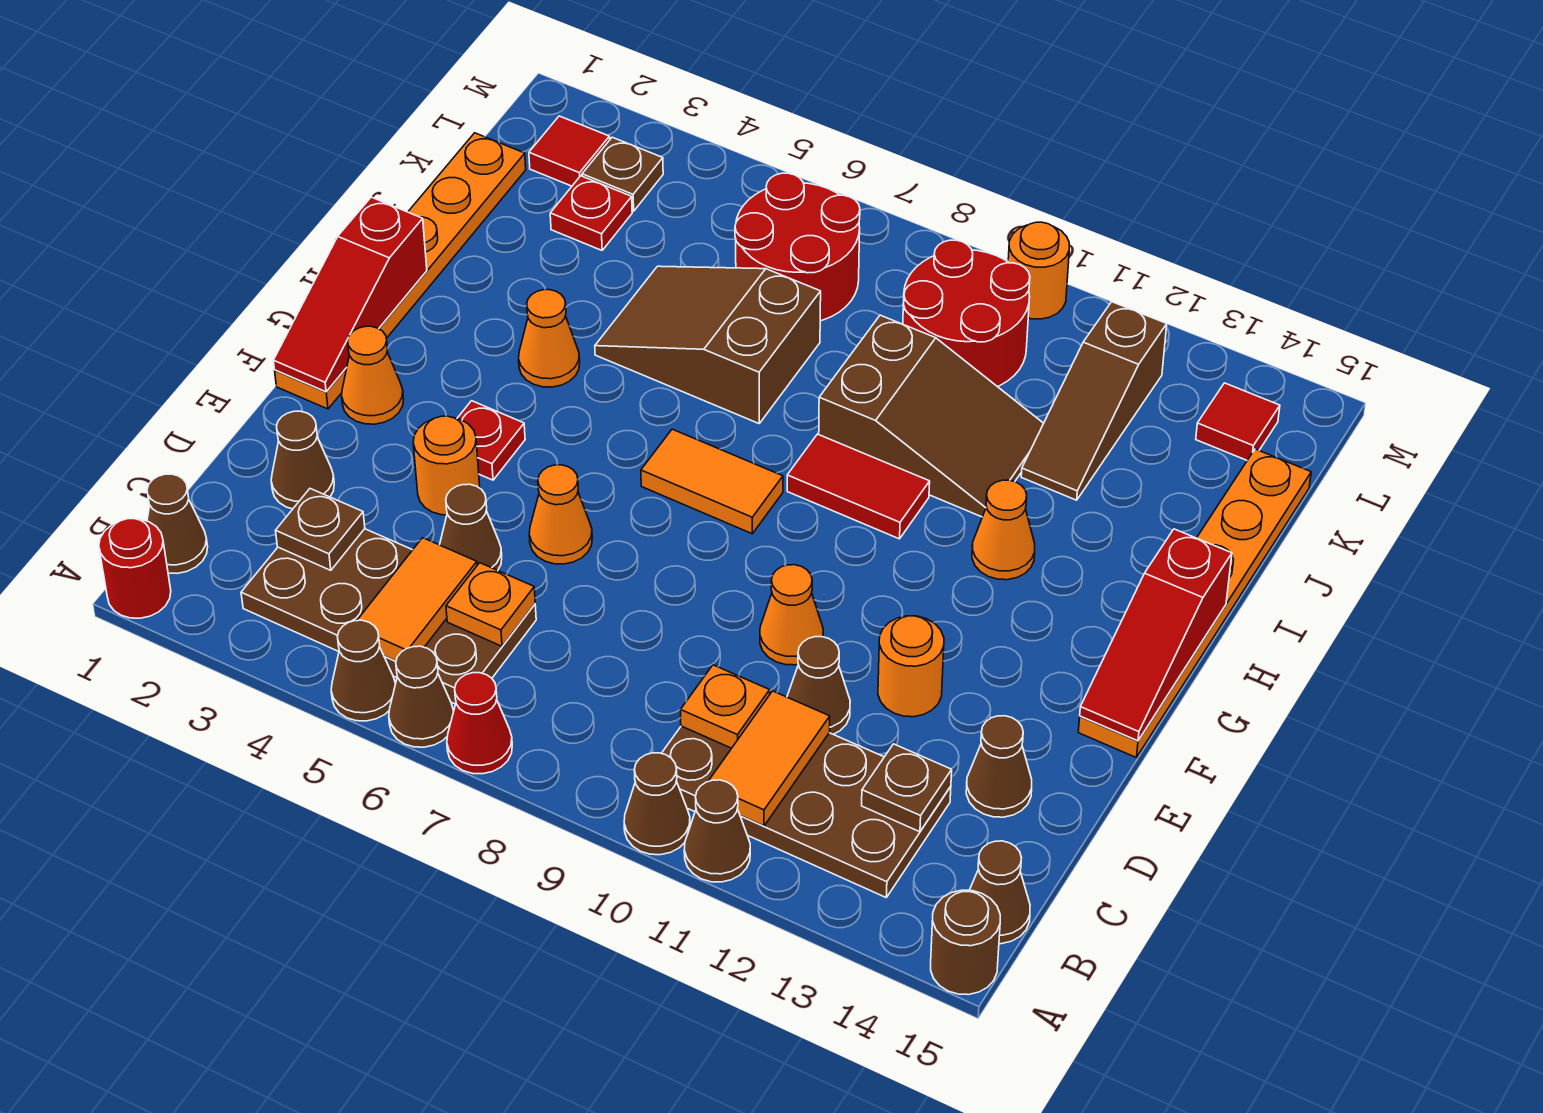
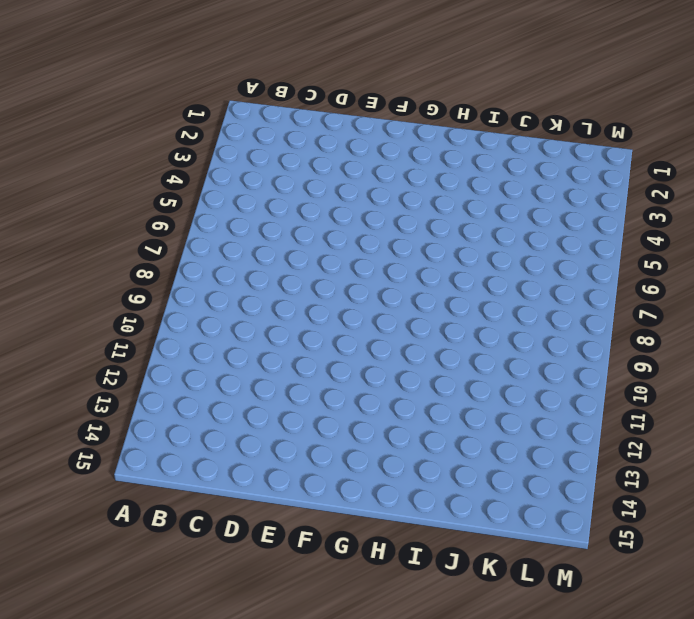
none -> red round brick A1 level 1
none -> brown cone A5 level 1
none -> brown cone A6 level 1
none -> red cone A7 level 1

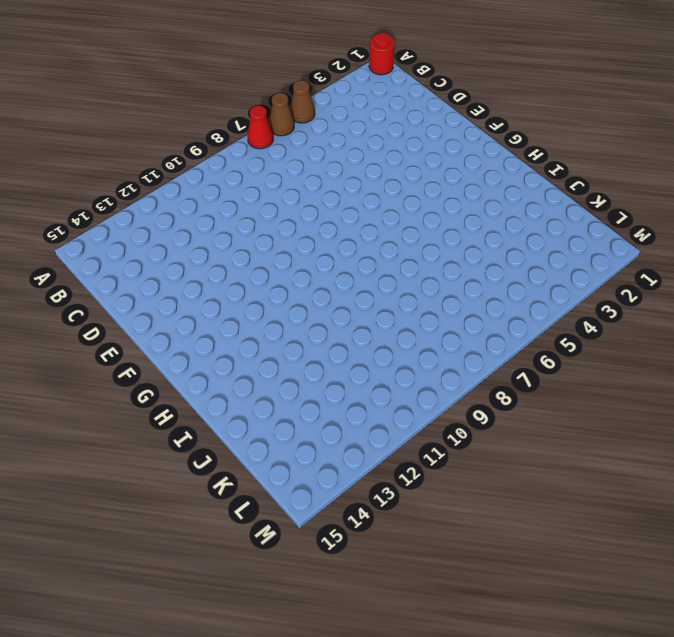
none -> brown cone A10 level 1
none -> brown cone A11 level 1
none -> brown round brick A15 level 1
none -> brown cone B1 level 1

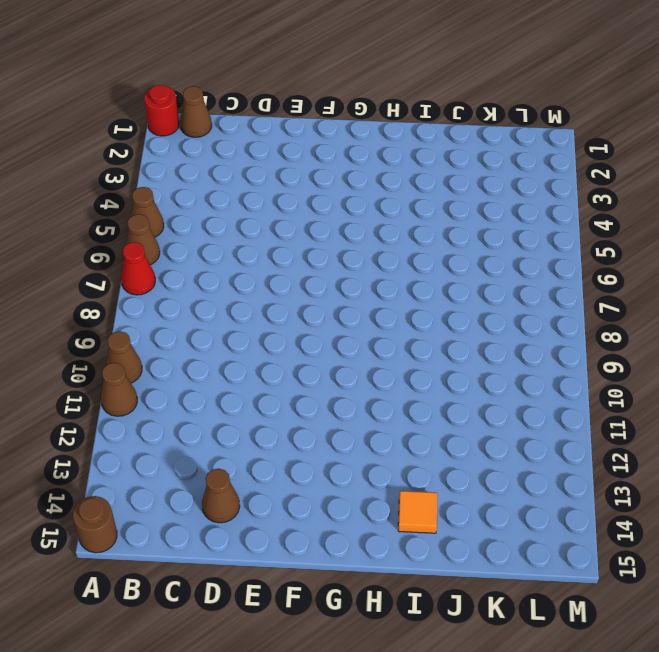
orange tile I14 level 1 -> none
none -> brown plate B3:C6 level 1
none -> brown plate B10:C13 level 1
none -> brown cone B15 level 1
none -> brown cone D2 level 1

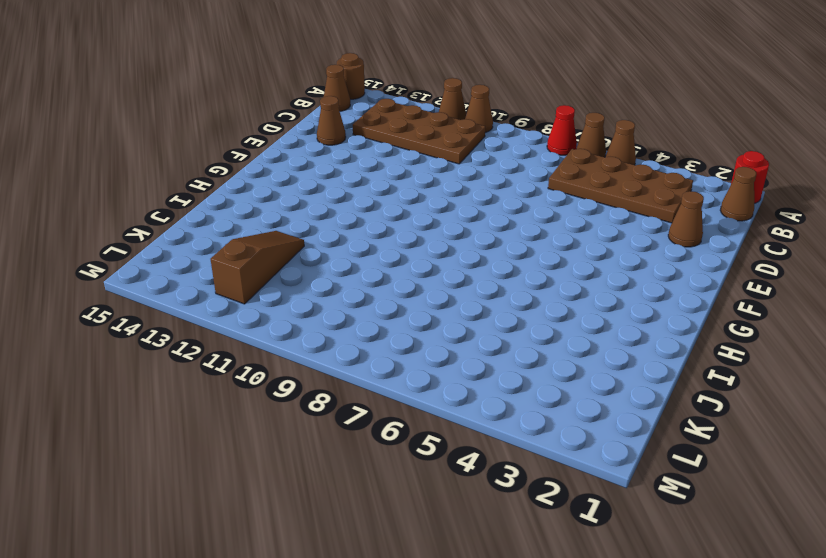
none -> brown cone D5 level 1
none -> brown cone D11 level 1
none -> orange round brick E4 level 1
none -> orange cone E6 level 1

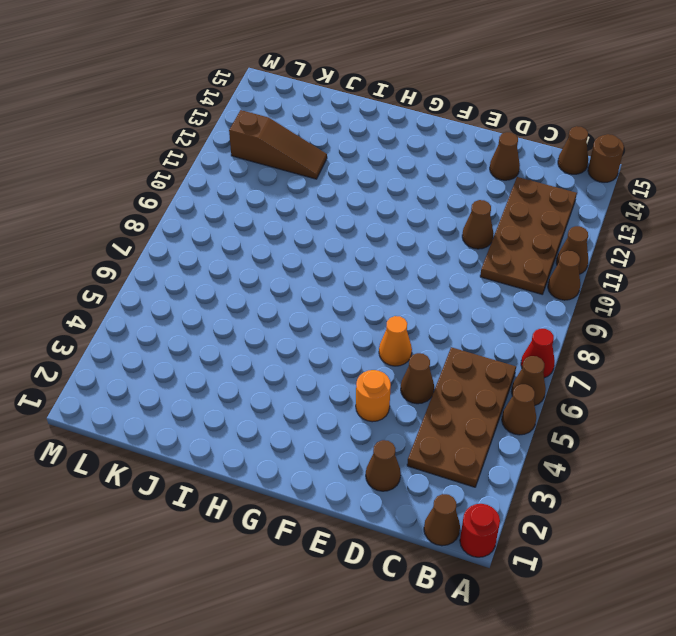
none -> orange cone E10 level 1
none -> orange round brick E12 level 1
none -> orange plate F1:K1 level 1
none -> orange cone F2 level 1

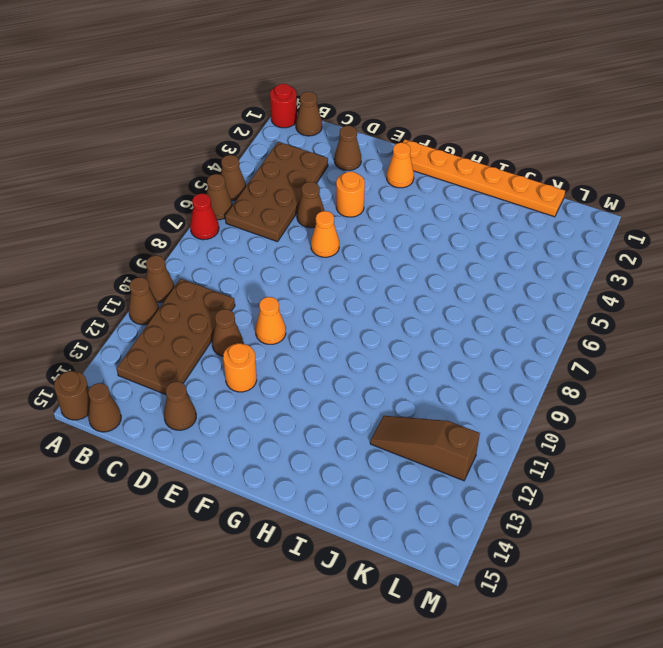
none -> red plate F4 level 1
none -> orange plate F15:K15 level 1
none -> orange tile G7:G8 level 1
none -> orange cone H4 level 1

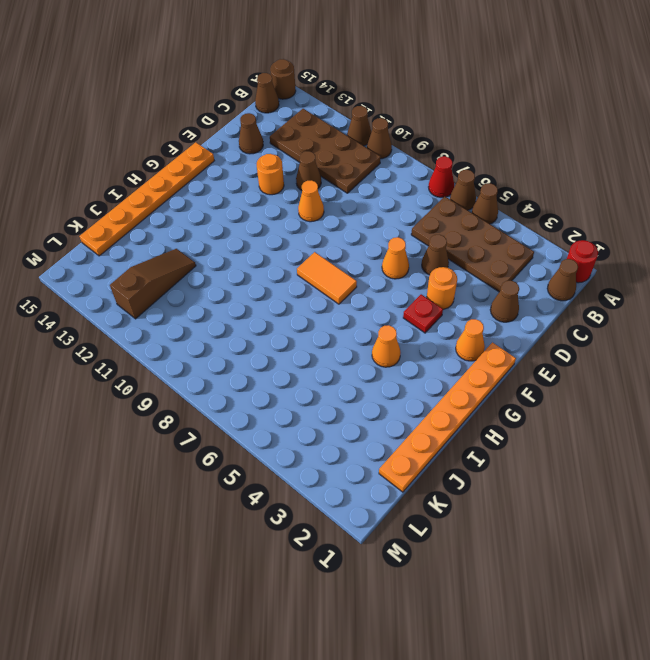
none -> red tile H9:H10 level 1
none -> orange cone H12 level 1
none -> brown slope I5:J7 level 1 top 7
none -> brown slope I9:J11 level 1 top 9

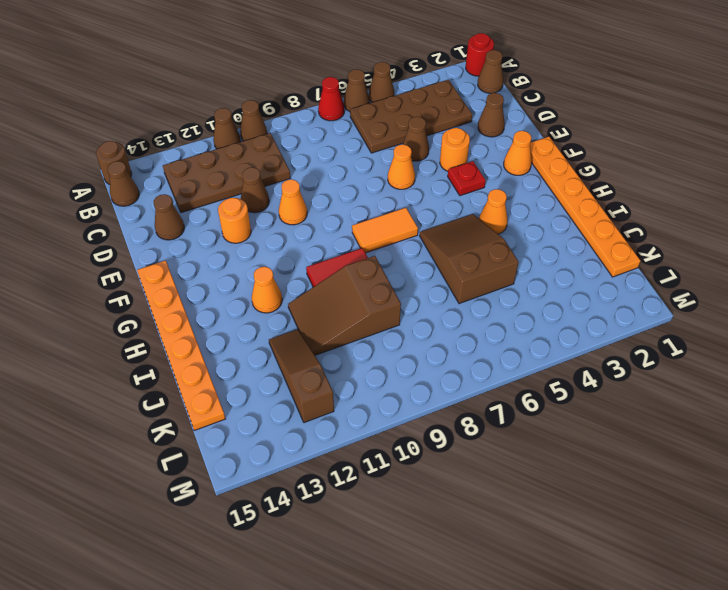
brown slope H5:J6 level 1 top J -> brown slope I5:J7 level 1 top 7
none -> red plate K3 level 1
none -> red round brick K6:L7 level 1
none -> red round brick K9:L10 level 1
none -> red tile L2 level 1

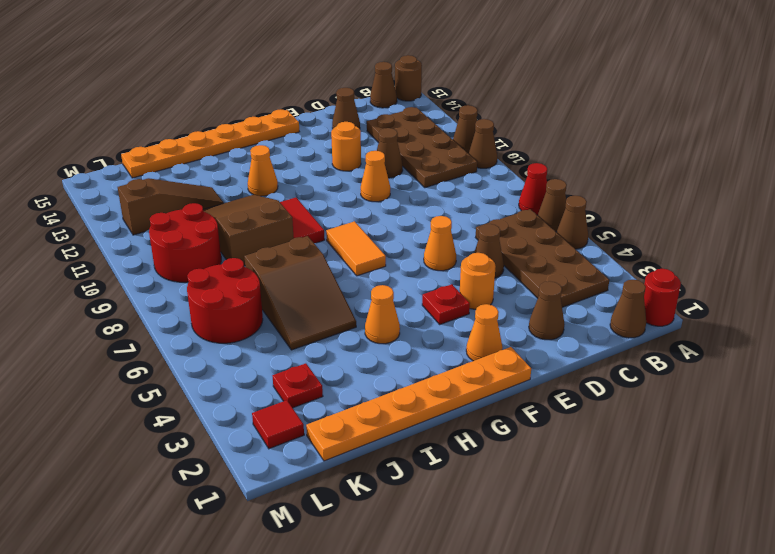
none -> brown plate L3 level 1
none -> red tile L14 level 1
none -> orange round brick M10 level 1
none -> orange tile B5:C5 level 2

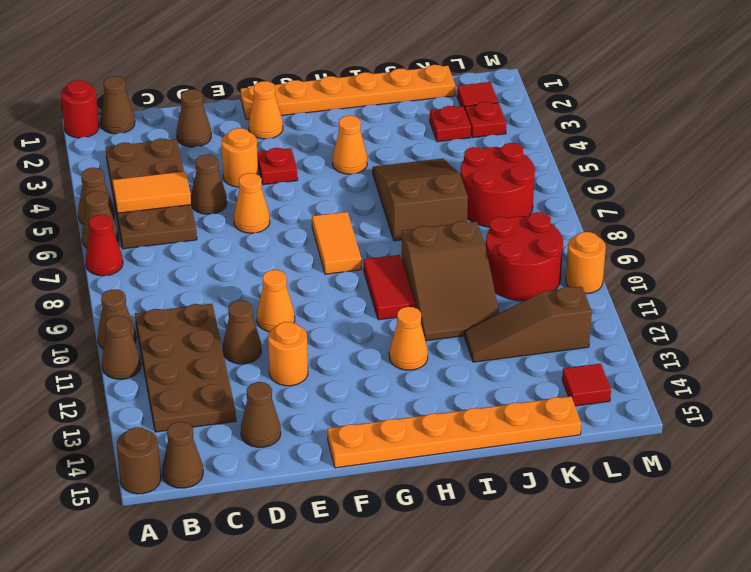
red plate L3 level 1 -> brown plate L3 level 1
none -> orange tile B11:C11 level 2
none -> brown plate C3 level 2
none -> orange plate C6 level 2
none -> orange plate C10 level 2

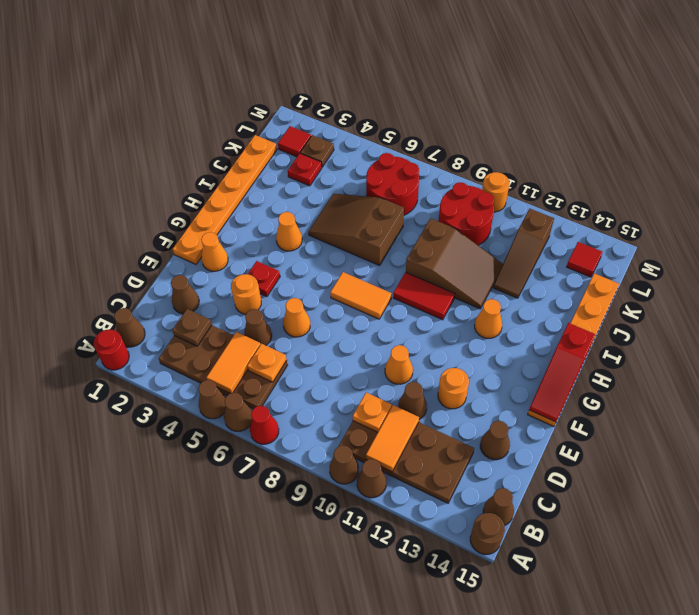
none -> brown plate C13 level 2
none -> red slope F1:H1 level 2 top H

